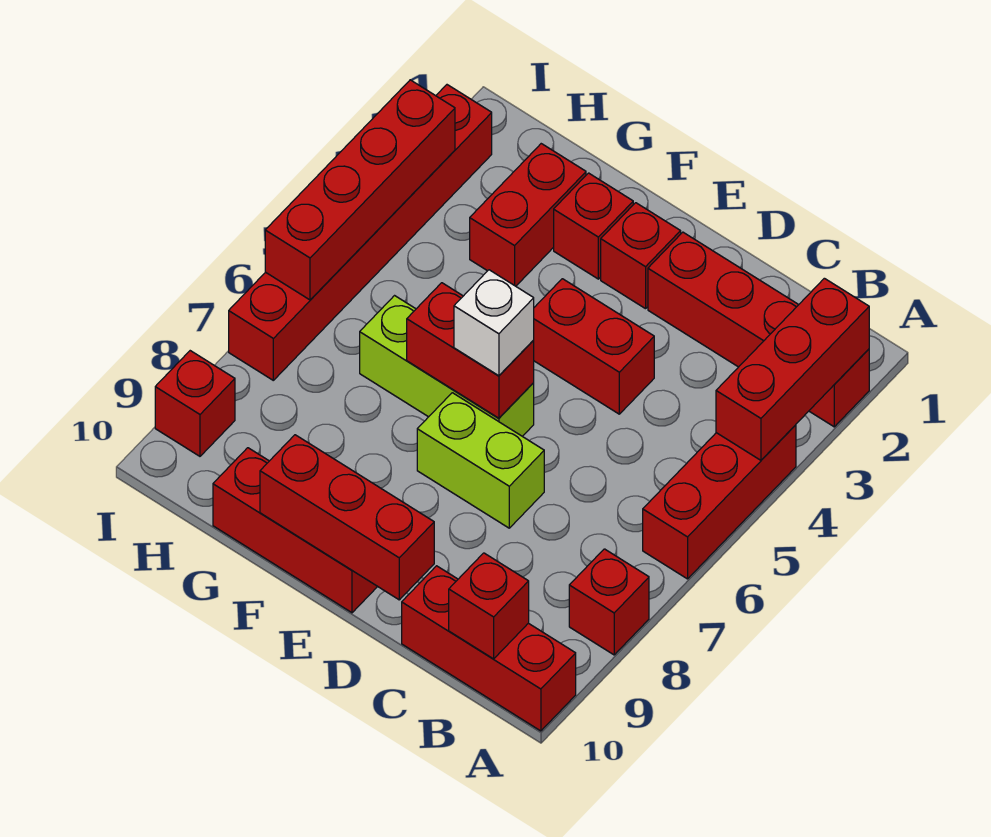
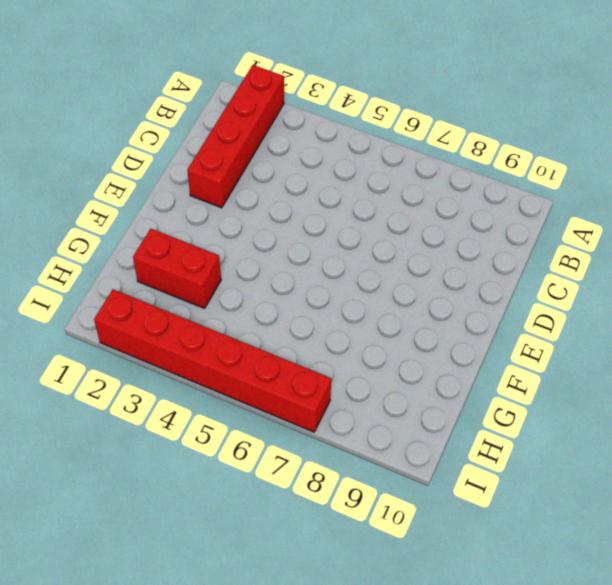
none -> red brick A4:A6 level 1
none -> red brick A8 level 1
none -> red brick A10:C10 level 1

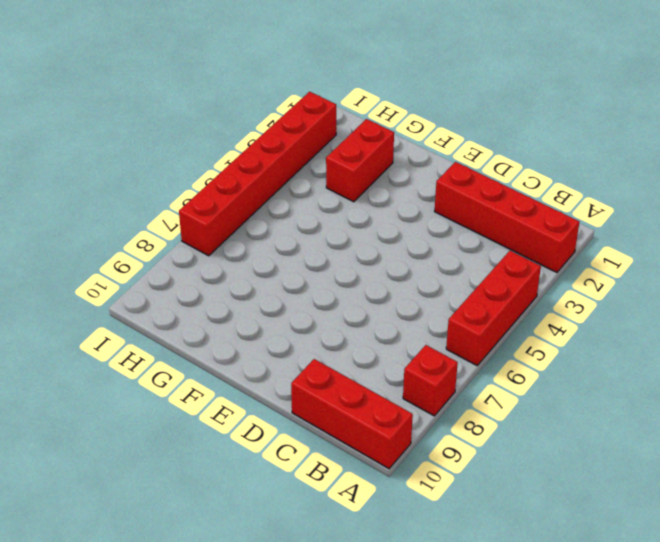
none -> red brick D4:E4 level 1
none -> lime brick D7:E7 level 1
none -> red brick E2 level 1

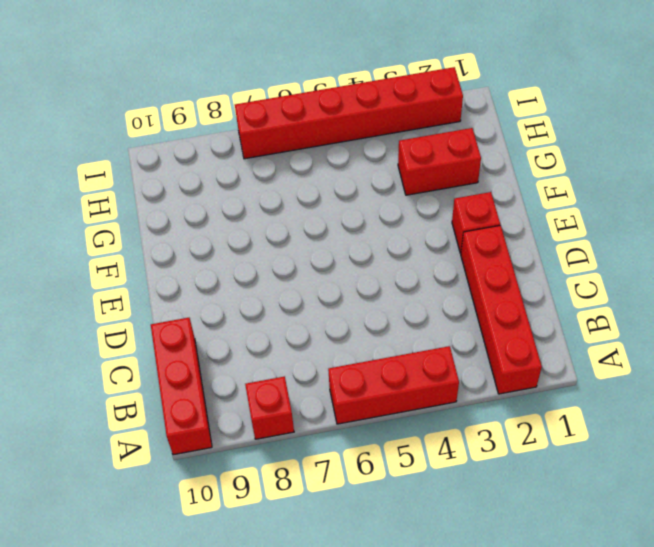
none -> red brick D4:E4 level 1
none -> lime brick D7:E7 level 1
none -> lime brick E6:G6 level 1

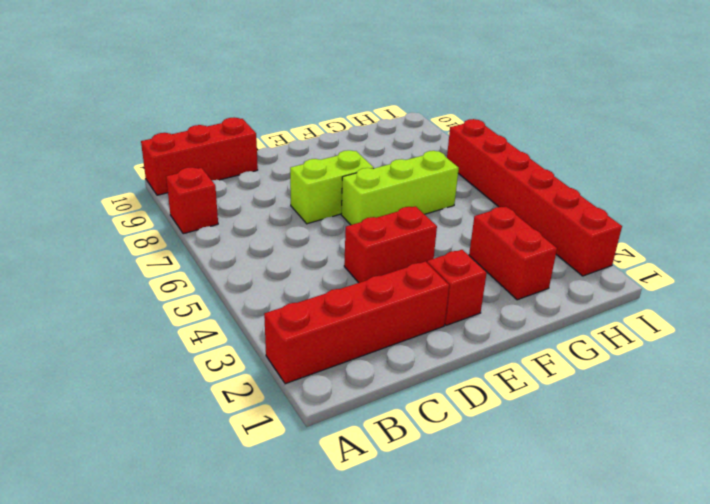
none -> red brick A4:A6 level 1
none -> red brick E10:G10 level 1
none -> red brick F2 level 1

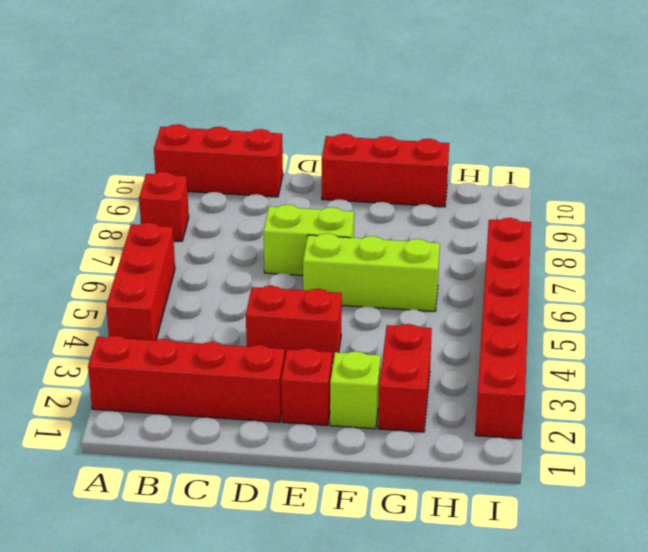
lime brick F2 level 1 -> red brick F2 level 1
none -> red brick I9 level 1
none -> red brick A2:A4 level 2
none -> red brick B10 level 2

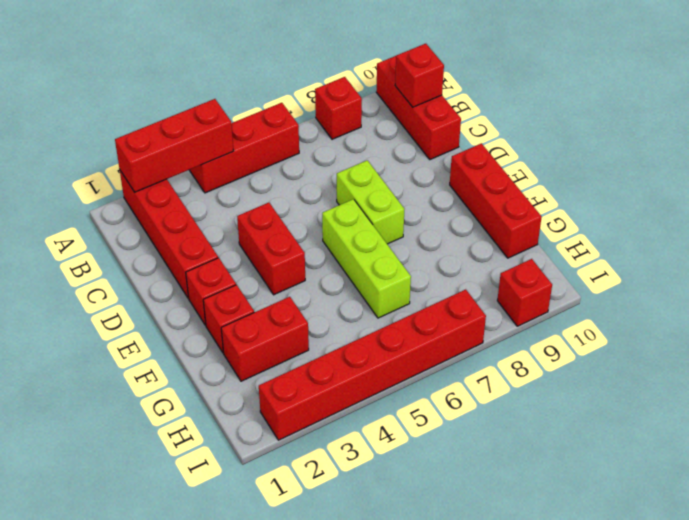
none -> red brick D10:F10 level 2
none -> red brick E6:F6 level 2
none -> red brick I3:I6 level 2

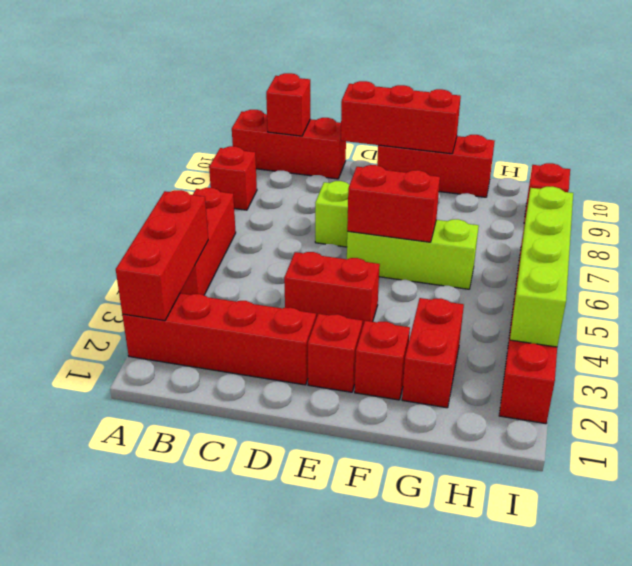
lime brick I3:I6 level 2 -> red brick I3:I6 level 2
none -> white brick E6 level 3

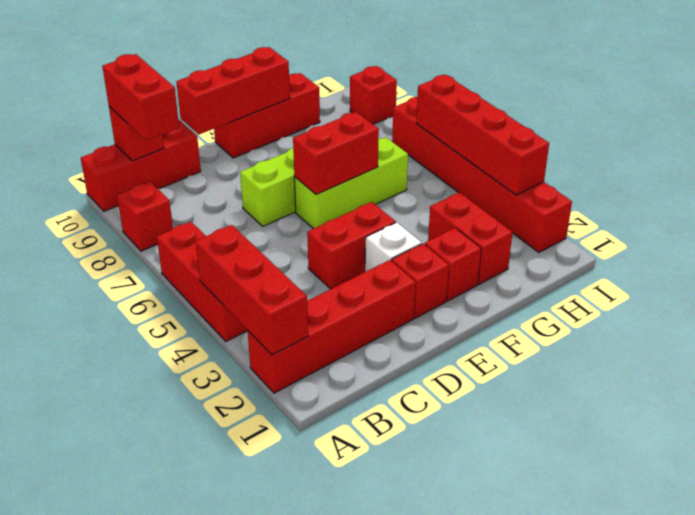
red brick B9:B10 level 3 -> none
white brick E3 level 1 -> white brick E6 level 3

